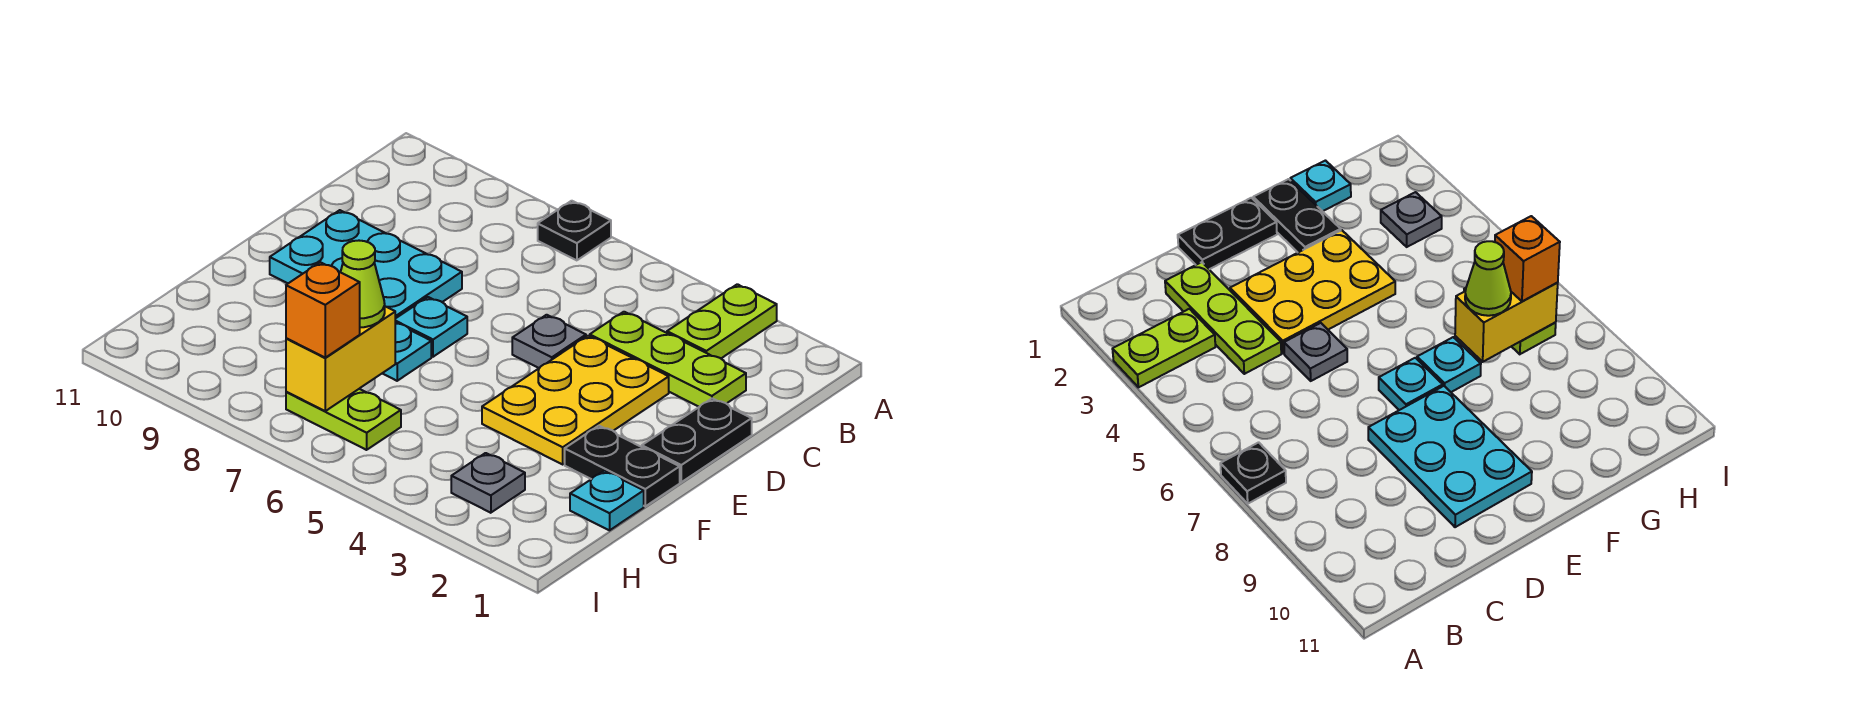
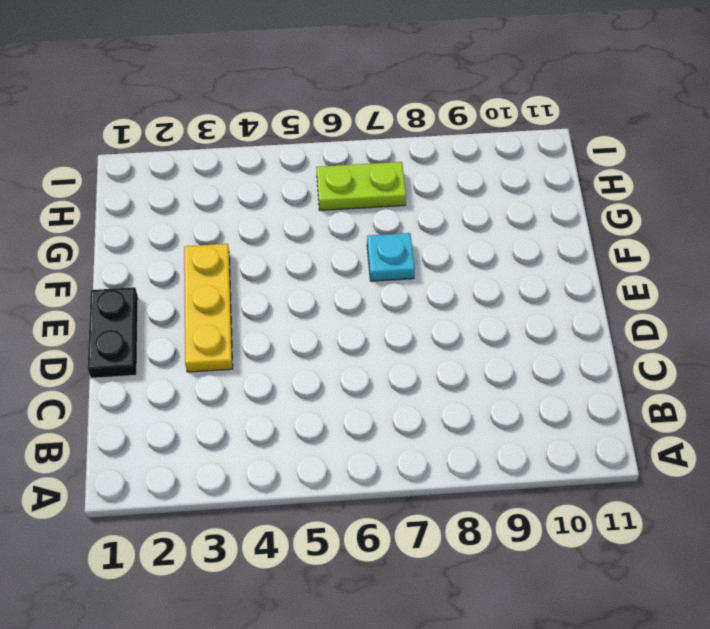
yellow plate D3:F3 level 1 -> yellow plate D3:F4 level 1
none -> lime plate A3:B3 level 1
none -> black plate A7 level 1
none -> lime plate C2:C4 level 1

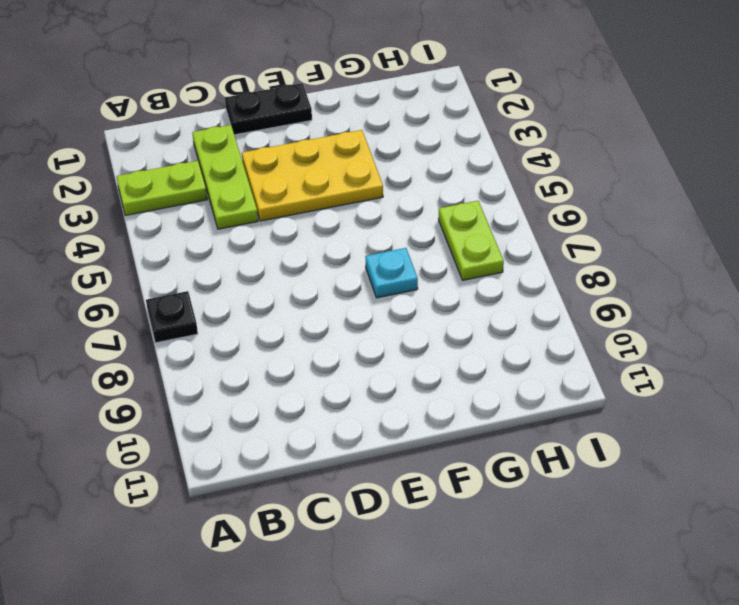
none -> grey plate D5 level 1
none -> cyan plate D8:E10 level 1
none -> cyan plate E7 level 1

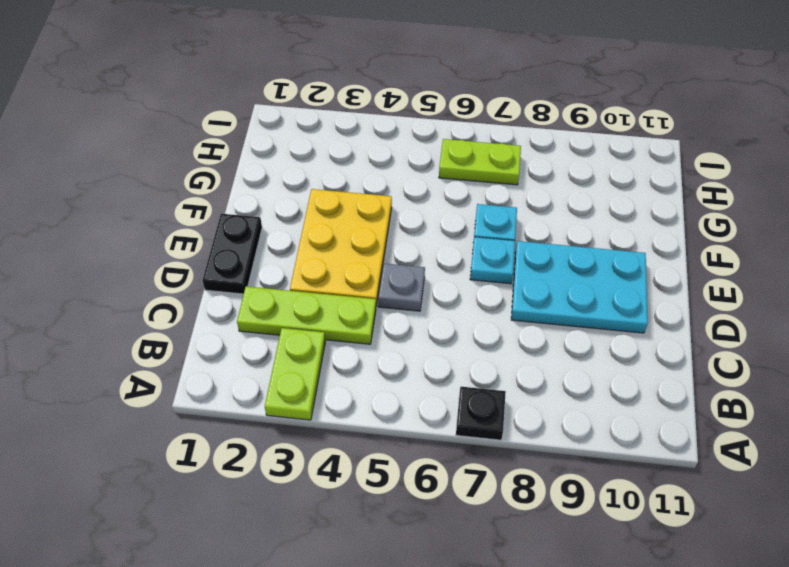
none -> black plate F1:F2 level 1
none -> cyan plate G1 level 1
none -> grey plate H3 level 1

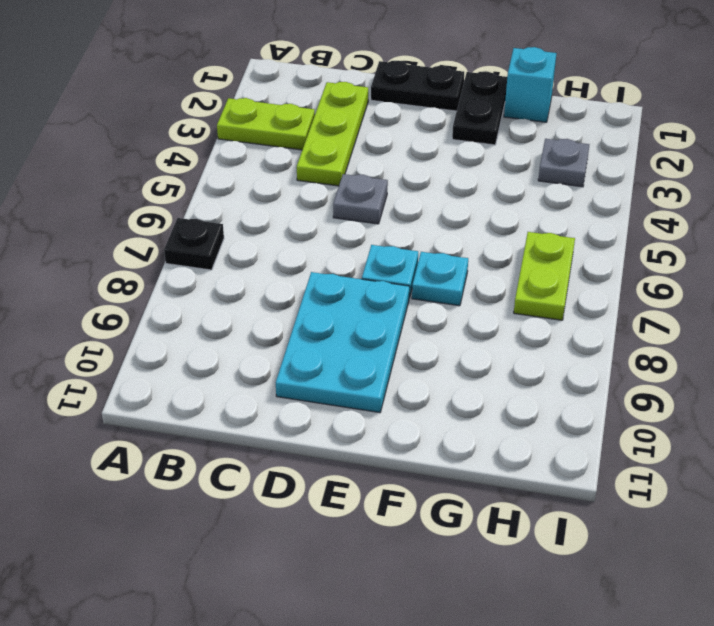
cyan brick G1 level 1 -> cyan plate G1 level 1
none -> yellow plate D3:F4 level 1
none -> yellow brick G7:H7 level 2
none -> lime cone G7 level 3

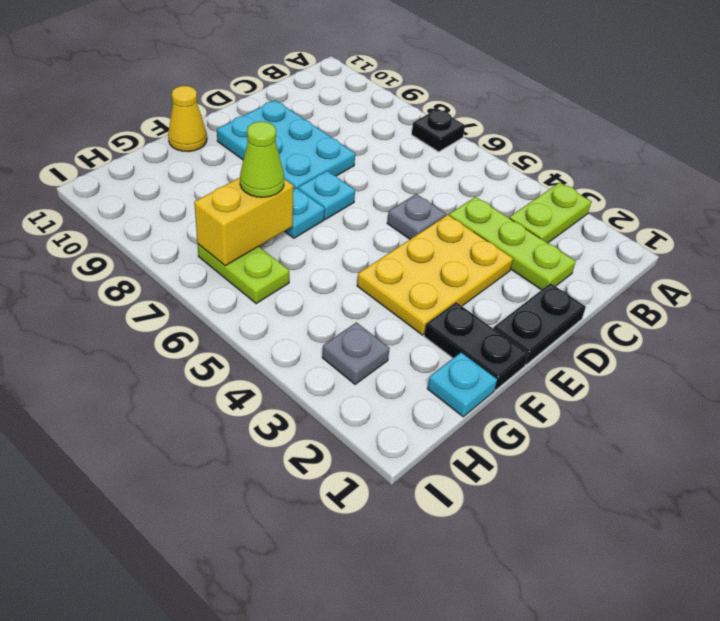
yellow cone F11 level 1 -> none
none -> orange brick H7 level 3

